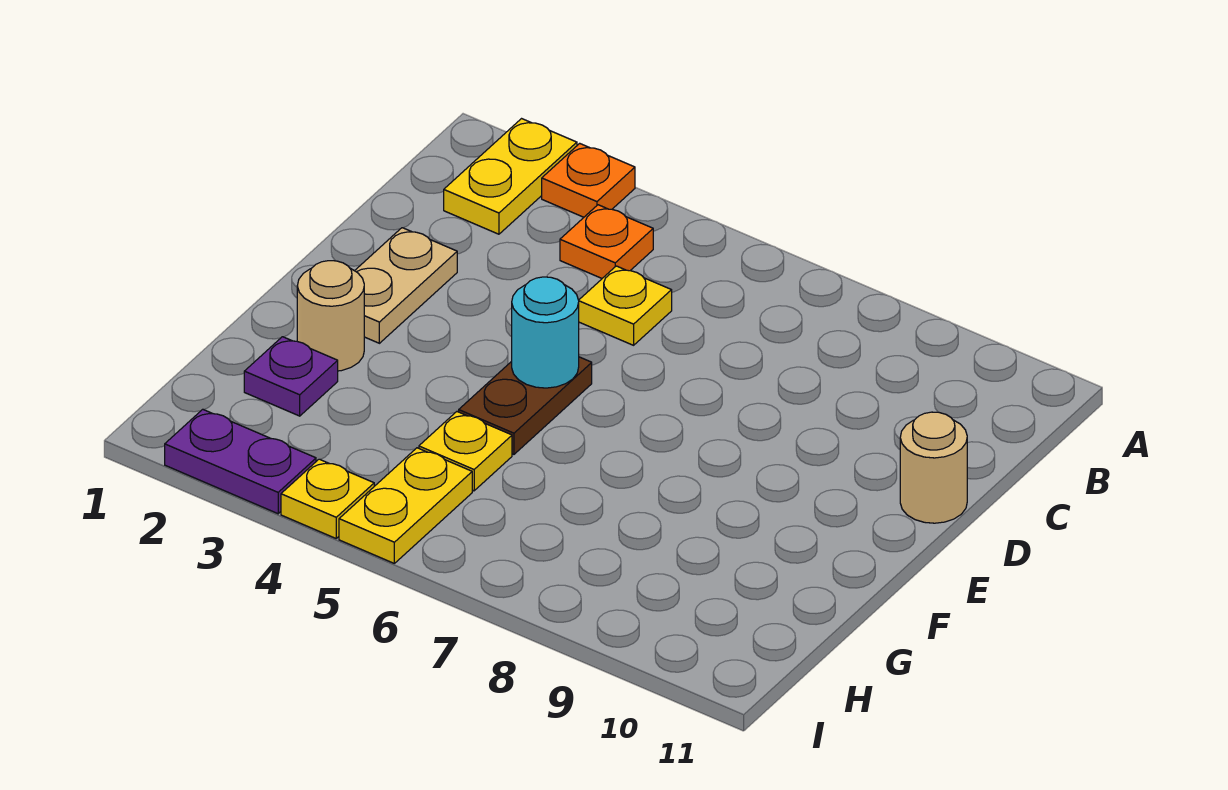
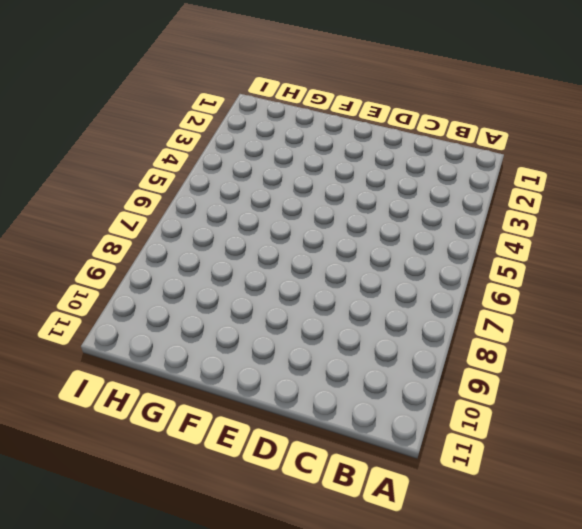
none -> yellow plate A2:B2 level 1
none -> orange plate A3 level 1
none -> orange plate B4 level 1

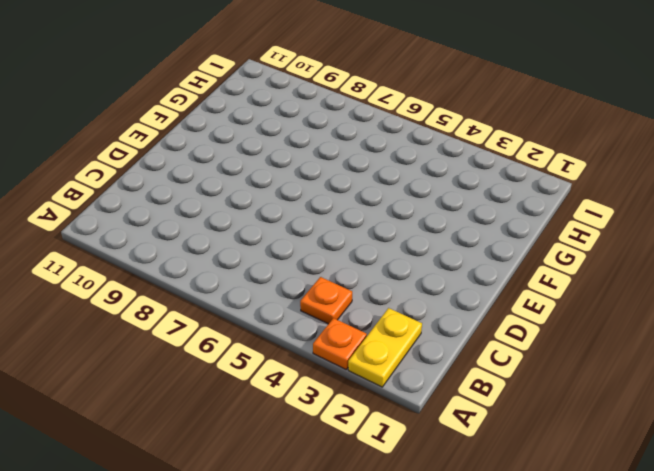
none -> yellow plate C5 level 1
none -> tan plate D2:E2 level 1
none -> tan round brick D11 level 1

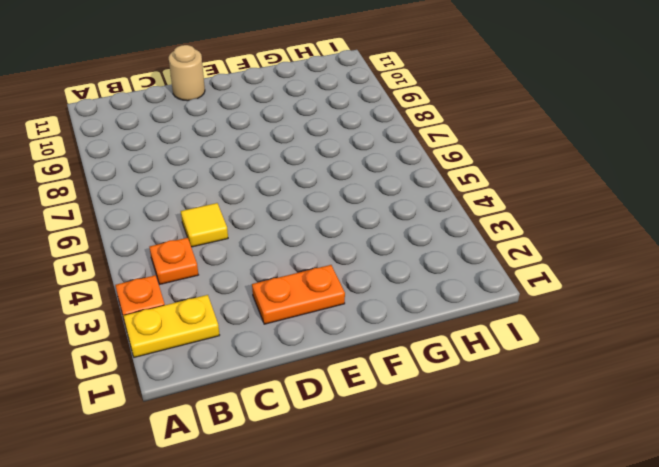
yellow tile C5 level 1 -> yellow plate C5 level 1
orange plate D2:E2 level 1 -> tan plate D2:E2 level 1
none -> brown plate E5:F5 level 1
none -> tan round brick F2 level 1
none -> purple plate G2 level 1

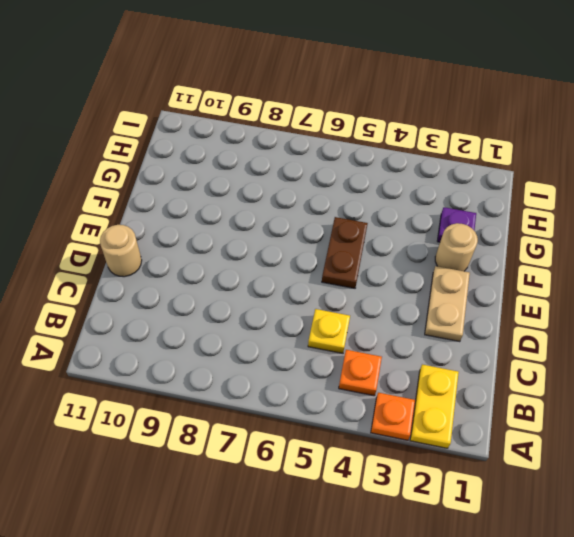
none -> yellow plate G5 level 1
none -> yellow plate H5:I5 level 1
none -> purple plate I2:I3 level 1

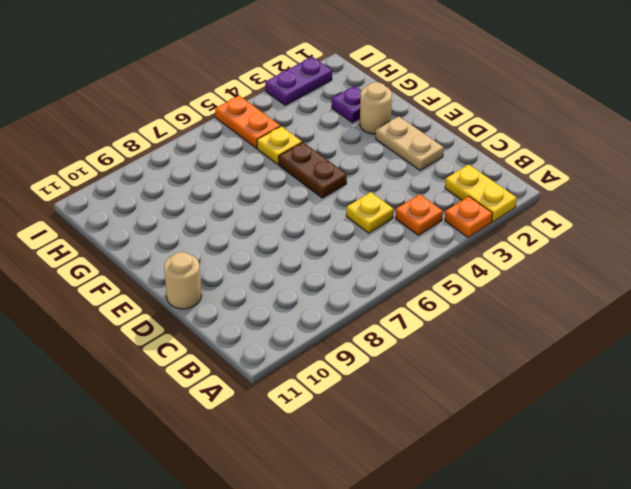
orange plate H5:I5 level 1 -> yellow plate H5:I5 level 1
none -> yellow plate I4 level 1
none -> cyan round brick E5 level 2

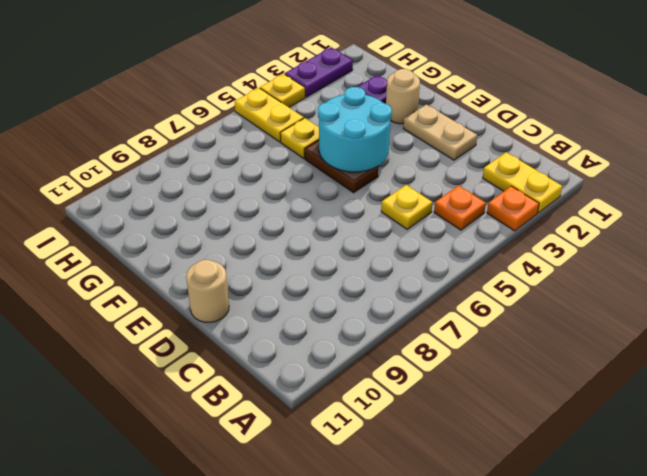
cyan round brick E4:F5 level 2 -> cyan round brick E5 level 2

